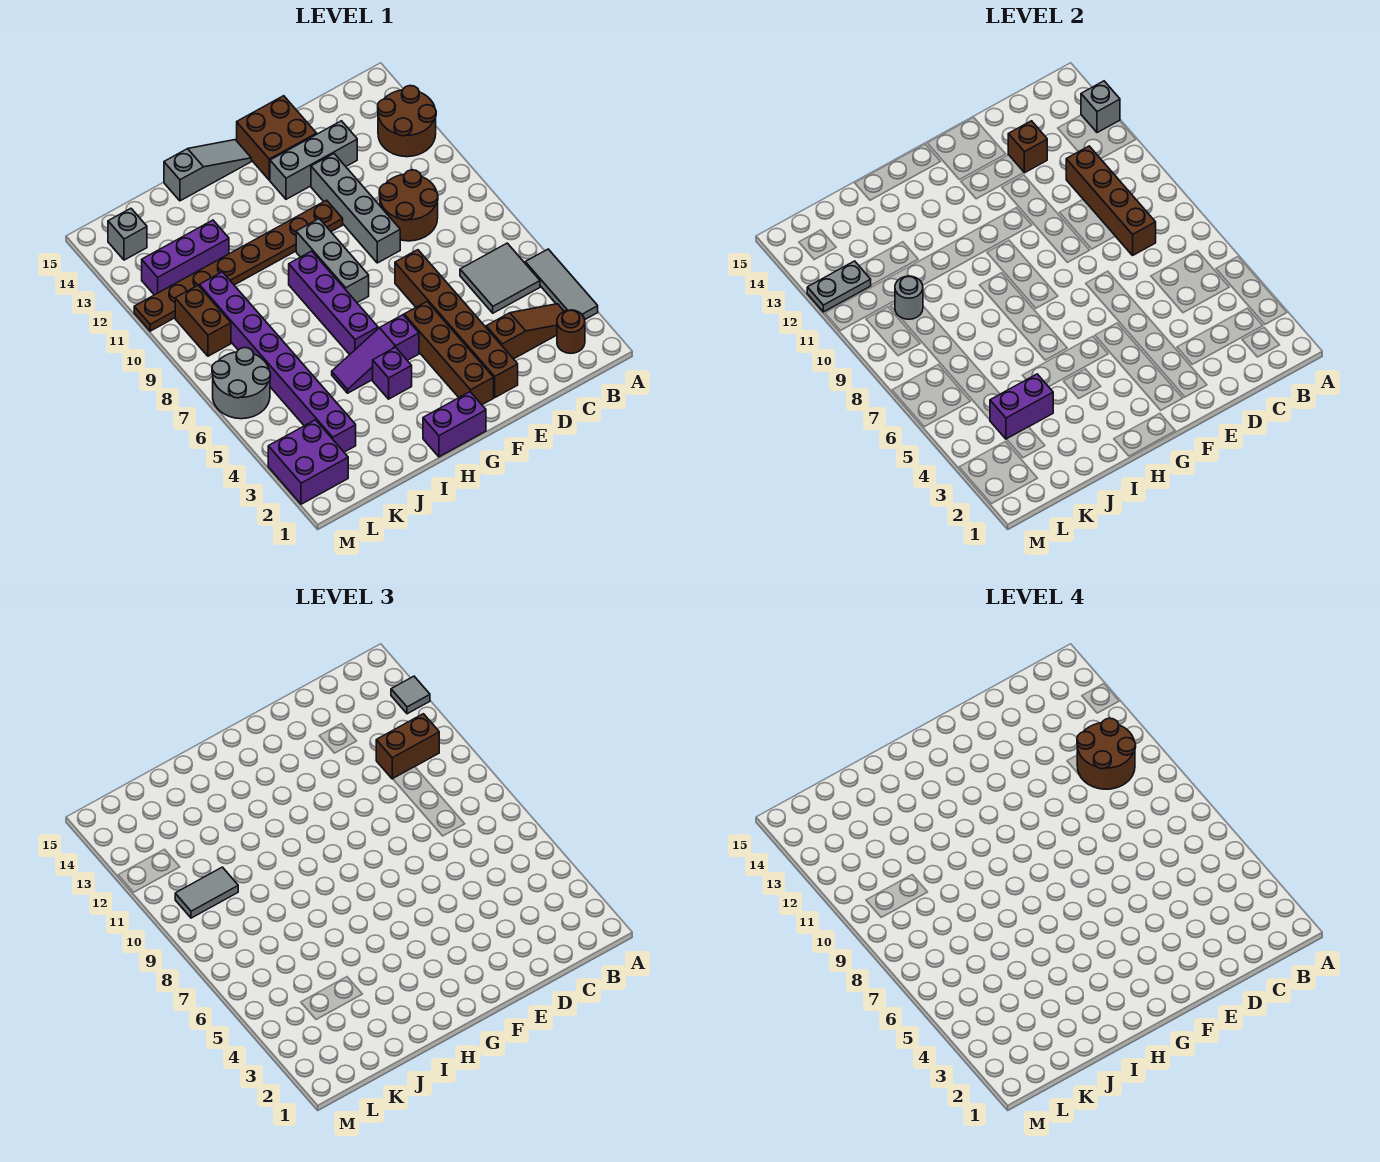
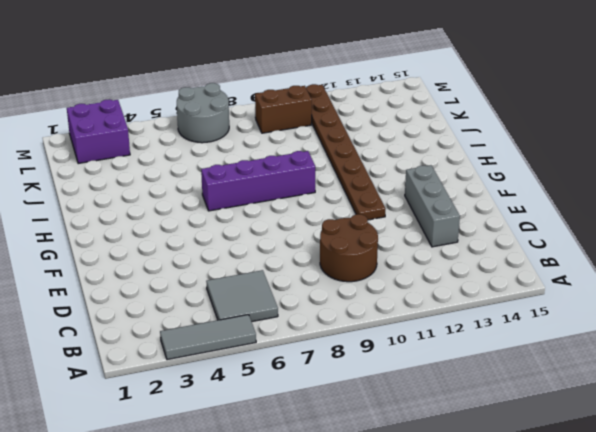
none -> brown round brick A12:B13 level 1
none -> brown round brick B2 level 1
none -> brown slope B3:D3 level 1 top D
none -> brown brick E2:E7 level 1

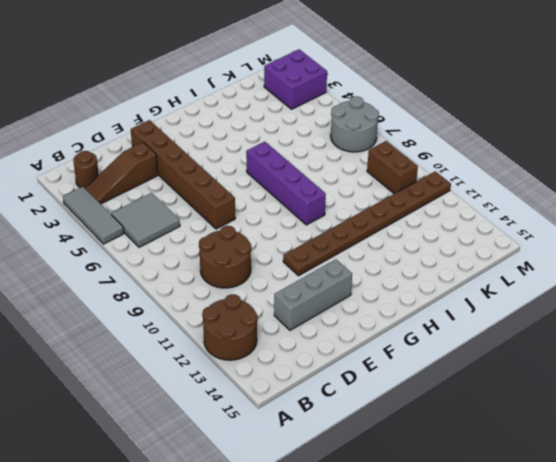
none -> grey brick E9:E12 level 1
none -> brown brick E14:F15 level 1
none -> brown brick F2:F5 level 1
none -> purple brick G1:H1 level 1

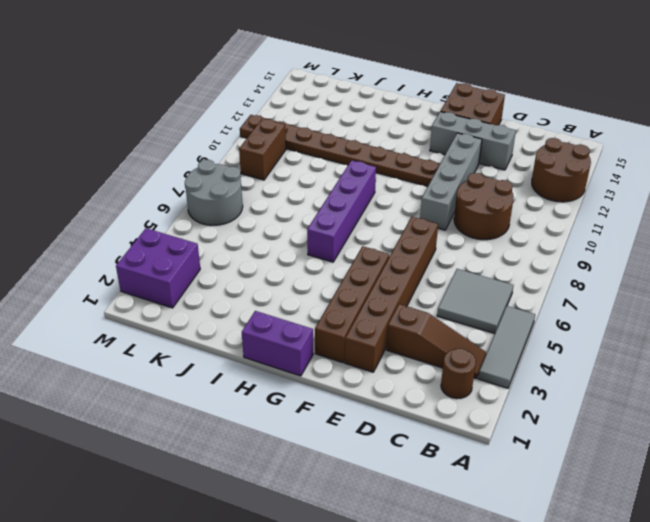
none -> purple slope G5:I5 level 1 top G
none -> grey brick G8:G10 level 1
none -> grey slope G15:I15 level 1 top I
none -> purple brick H4 level 1

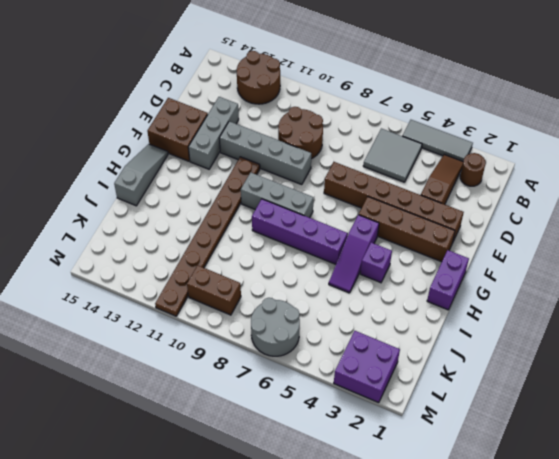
none -> purple brick J12:L12 level 1
none -> purple brick K3:K10 level 1
none -> grey brick L14 level 1
none -> grey brick A13 level 2

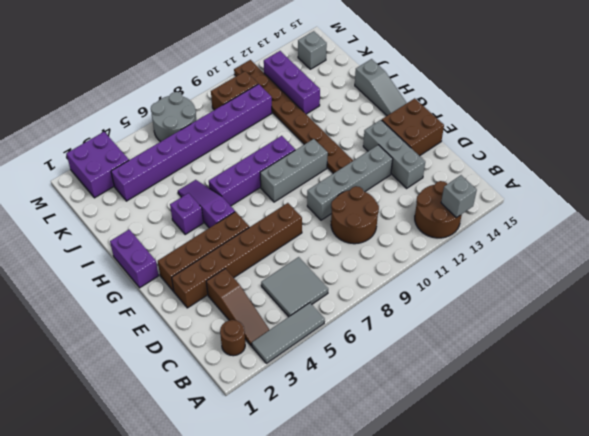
none -> brown brick C8:C11 level 2
none -> brown brick D13 level 2
none -> purple brick J4:K4 level 2
none -> grey round brick K10 level 2

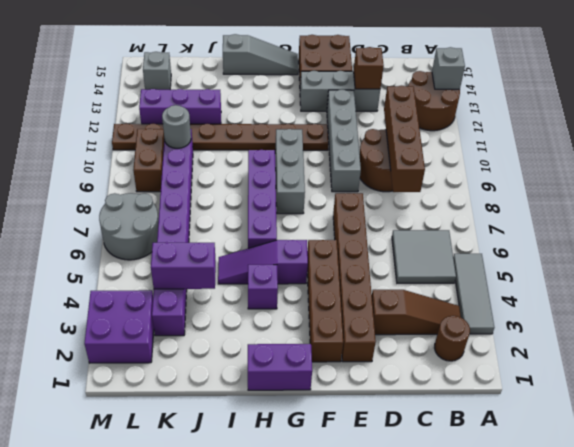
none -> grey plate L12:M12 level 2
none -> grey tile A13 level 3
none -> brown brick B11:C11 level 3
none -> grey tile K10:L10 level 3

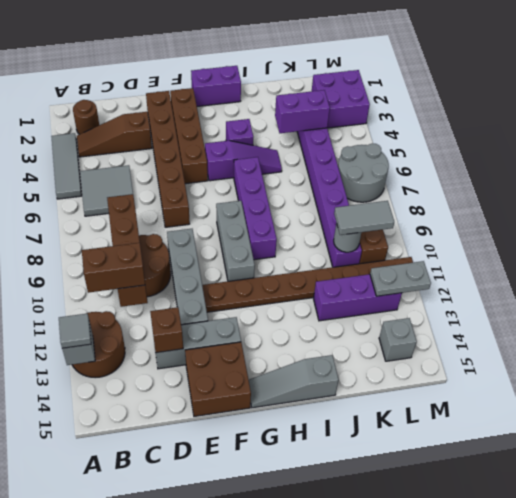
none -> brown round brick B10:C11 level 4

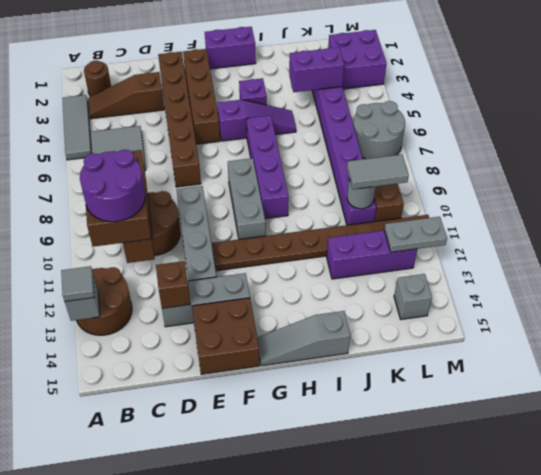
purple round brick B10:C11 level 4 -> brown round brick B10:C11 level 4

